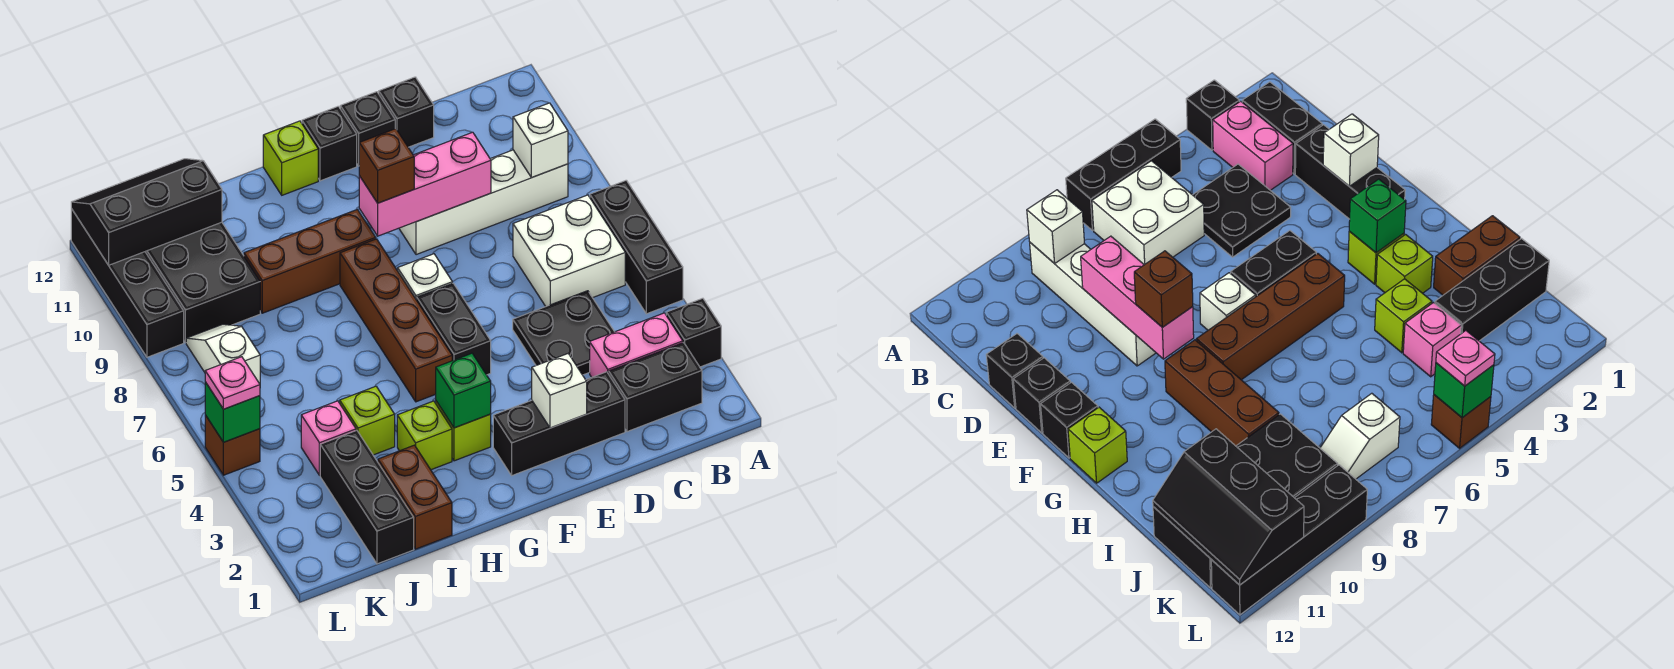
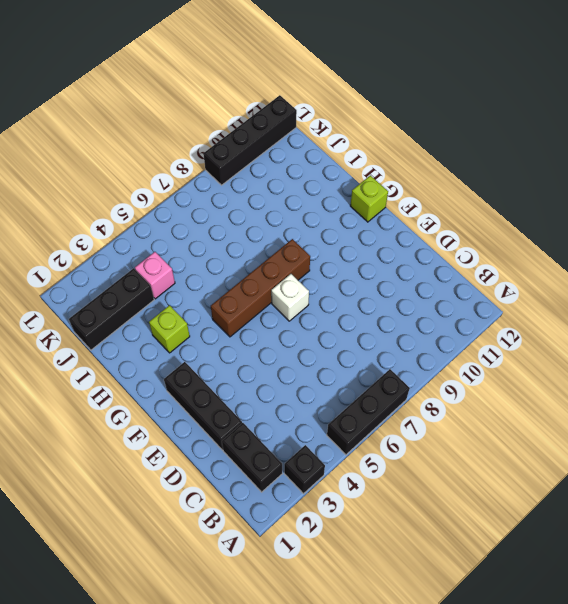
none -> pink brick B3:C3 level 1
none -> white brick B6:C7 level 1
none -> white brick B9:E9 level 1
none -> black plate C4:D5 level 1

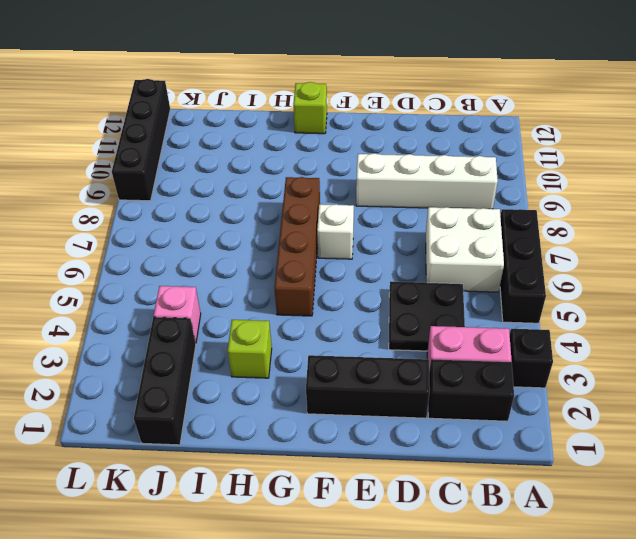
none -> black brick D12 level 1
none -> black brick E12 level 1
none -> black brick F5:F6 level 1
none -> black brick F12 level 1

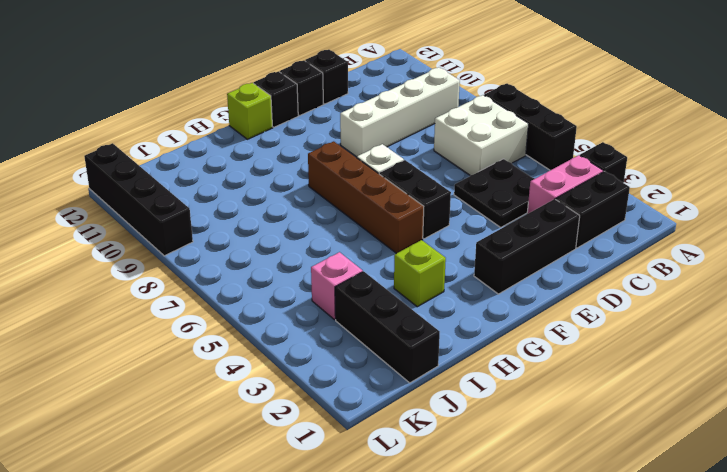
none -> lime brick G3 level 1
none -> brown brick G9:I9 level 1
none -> brown brick I1:I2 level 1
none -> lime brick I4 level 1

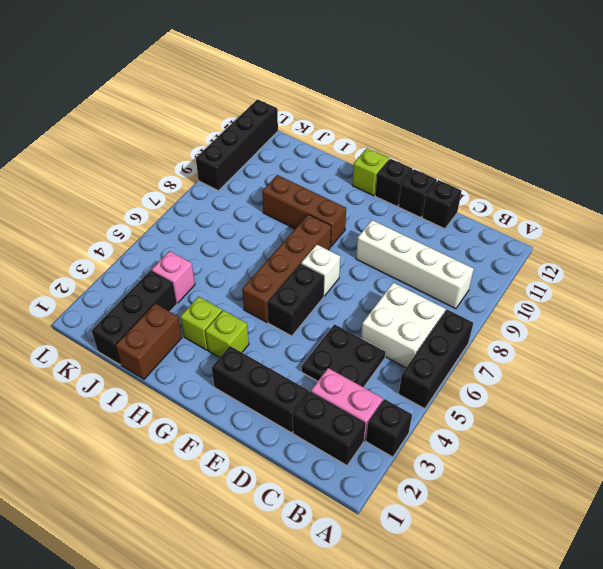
none -> lime brick I4 level 1
none -> black brick J9:K12 level 1
none -> white slope K7:K8 level 1 top 7
none -> brown brick L5 level 1

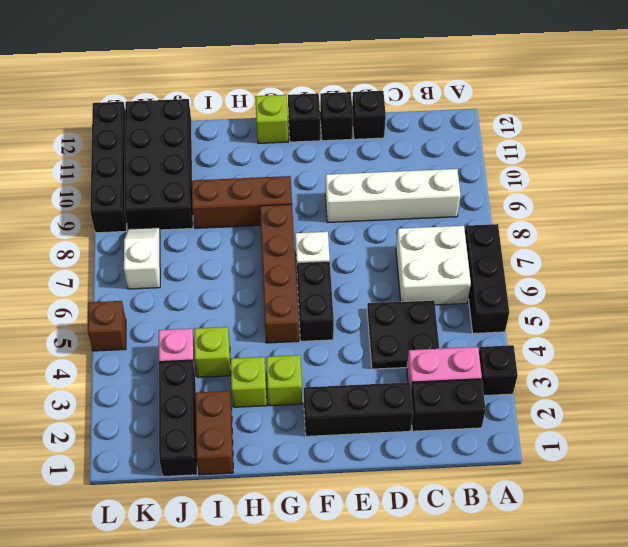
none -> white brick B9 level 2
none -> pink brick D9:F9 level 2
none -> white brick E2 level 2
none -> green brick G3 level 2

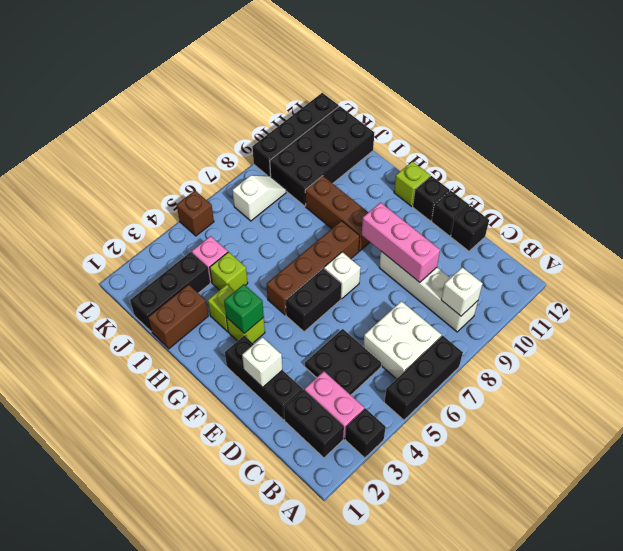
none -> black slope J11:L12 level 2 top 11
none -> green brick L5 level 2
none -> brown brick F9 level 3
none -> pink plate L5 level 3

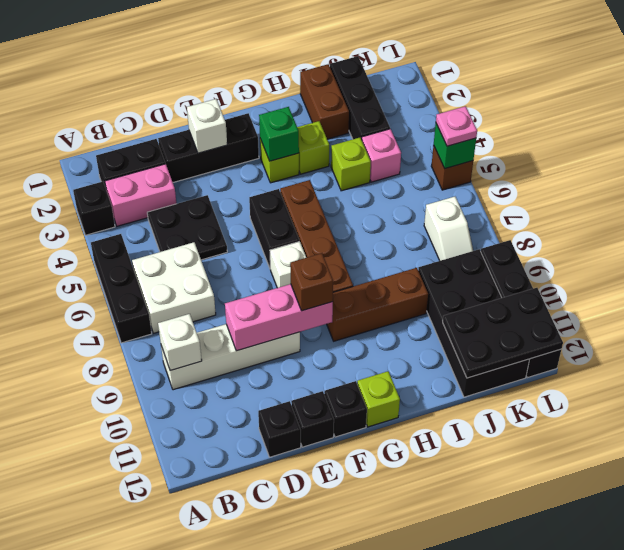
black plate J11:L12 level 2 -> black slope J11:L12 level 2 top 11

